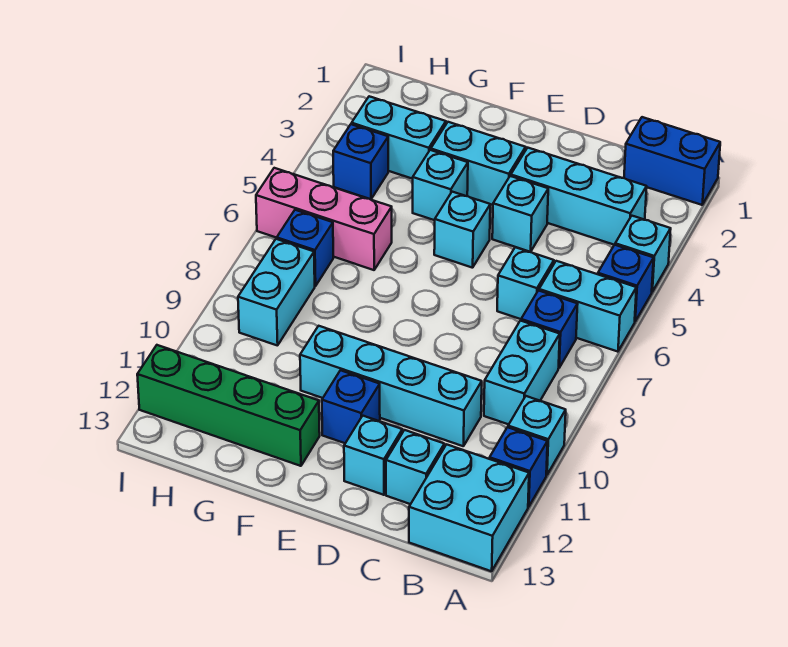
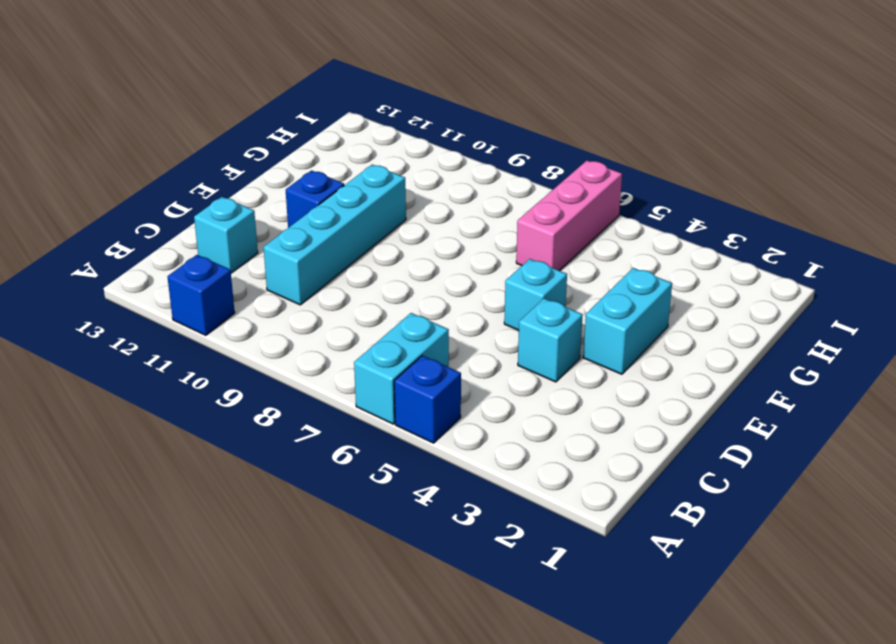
none -> blue brick A1:B1 level 1
none -> cyan brick A4 level 1
none -> cyan brick A10 level 1

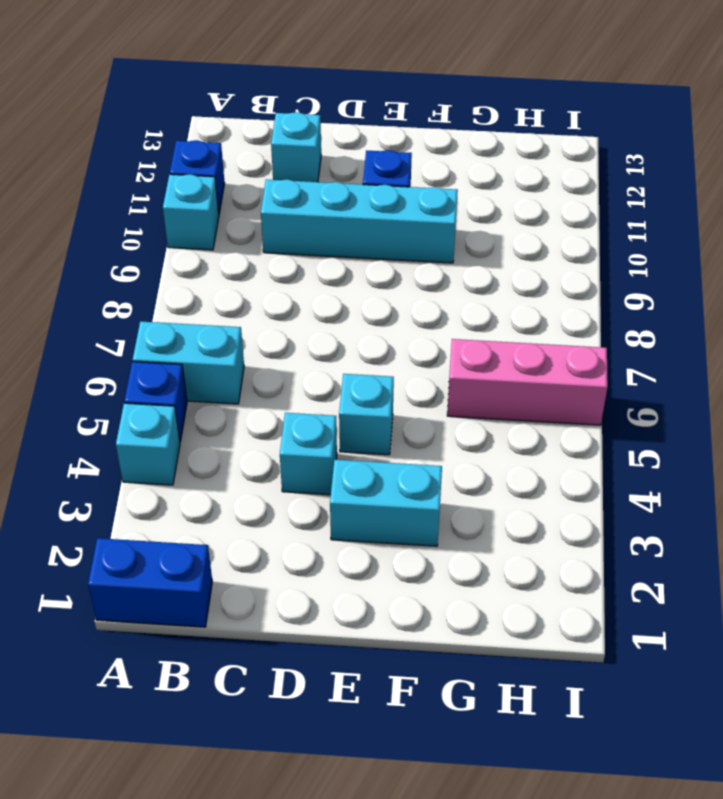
none -> cyan brick A12:B13 level 1
none -> cyan brick B3:D3 level 1
none -> blue brick B7 level 1

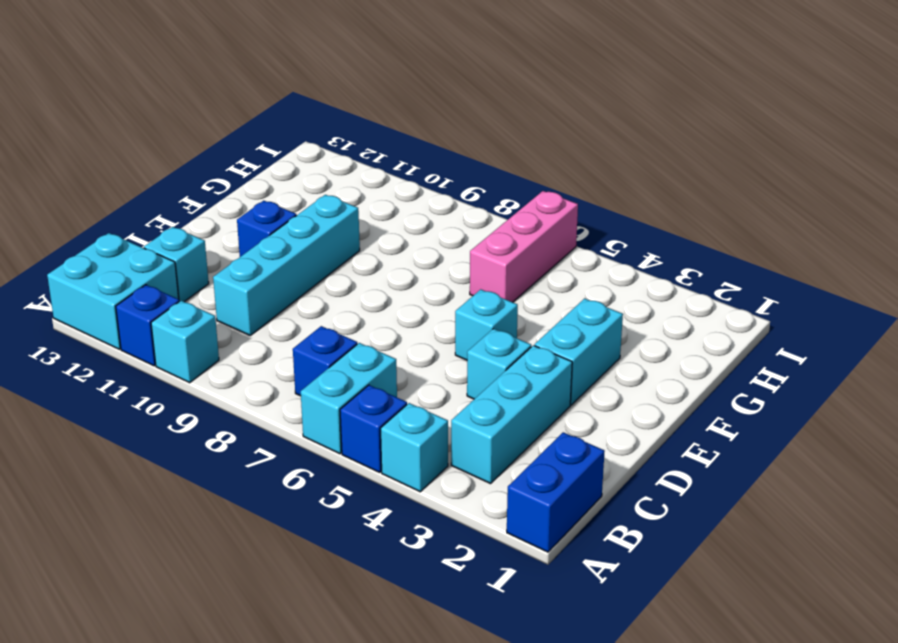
none -> cyan brick B8:B9 level 1
none -> cyan brick C6 level 1
none -> cyan brick D12 level 1

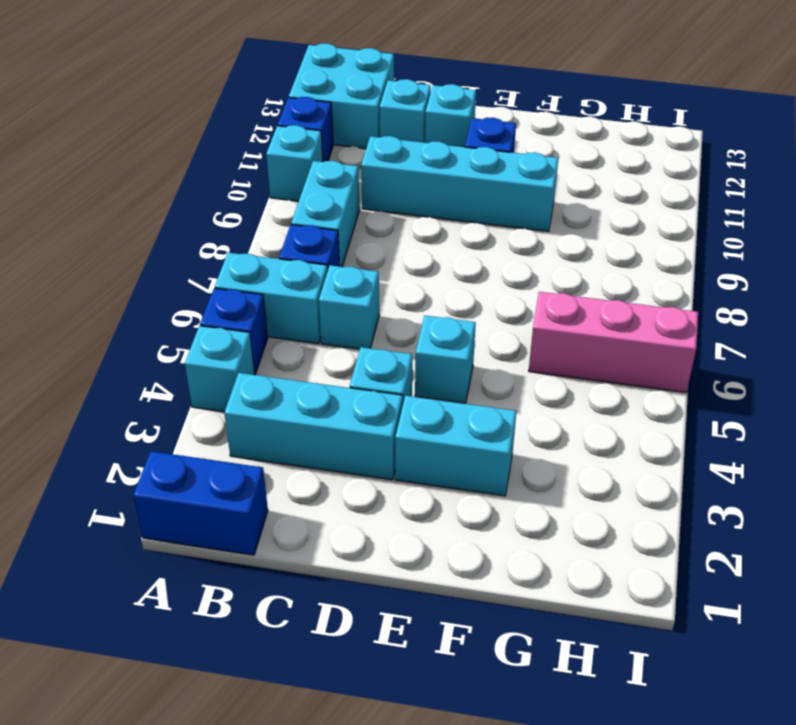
none -> cyan brick F4 level 1
none -> green brick F12:I12 level 1
none -> cyan brick G3:H3 level 1

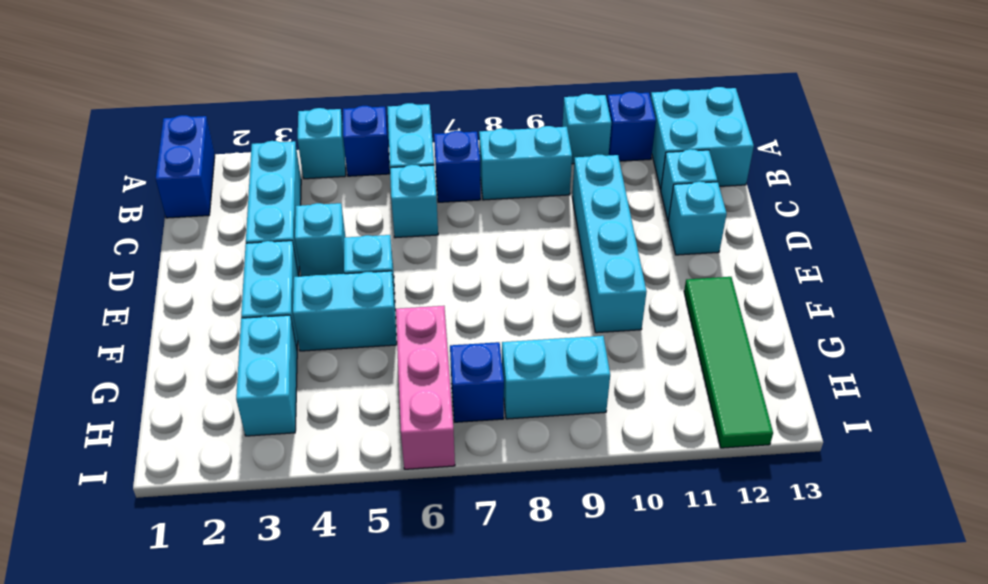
cyan brick F4:F5 level 1 -> cyan brick F4 level 1
green tile F12:I12 level 1 -> green brick F12:I12 level 1
none -> blue brick E11 level 1
none -> blue brick H4 level 1

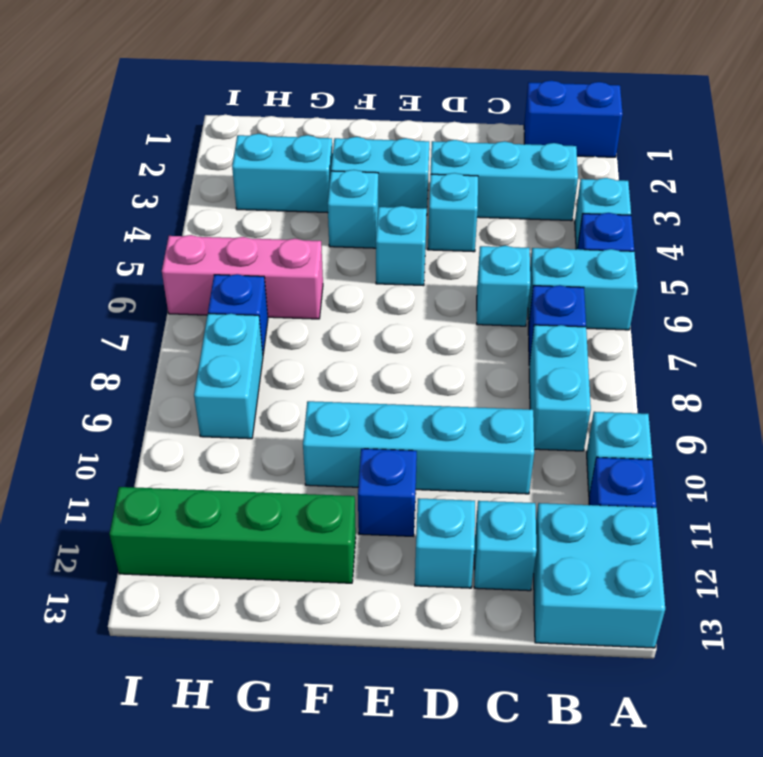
none -> blue brick H4 level 1

